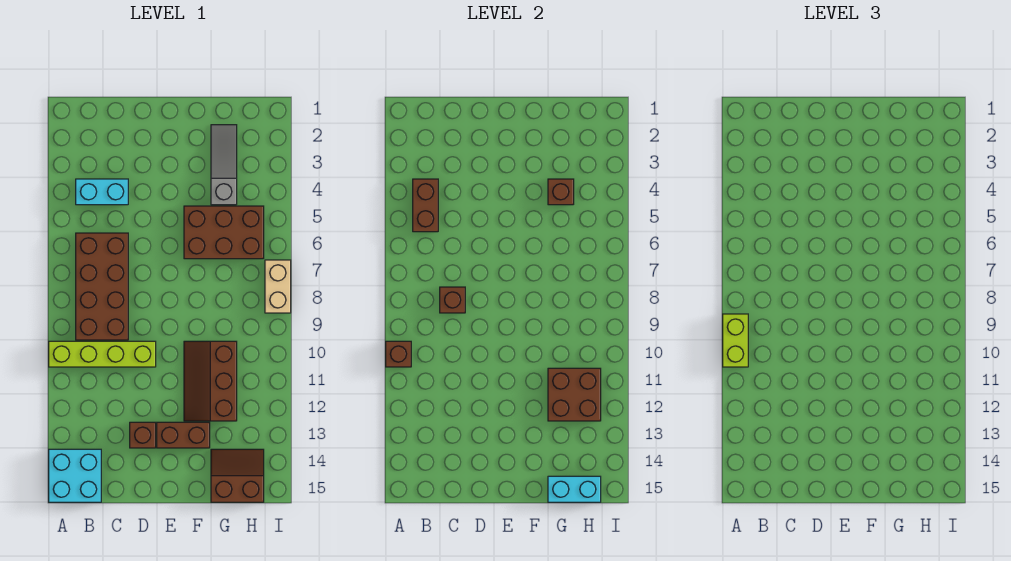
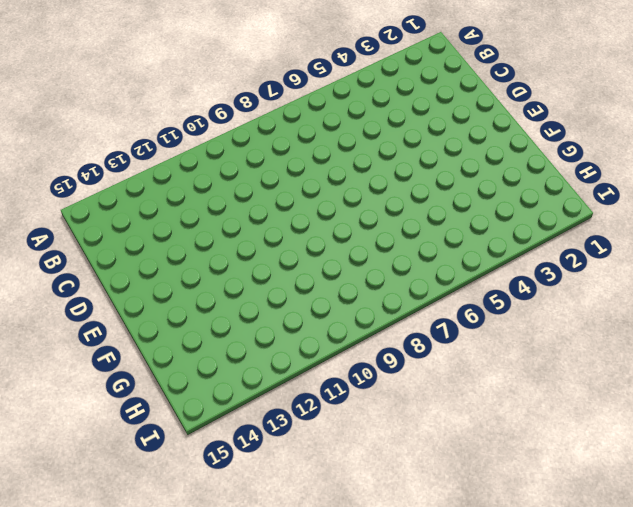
none -> lime brick A10:D10 level 1
none -> cyan brick A14:B15 level 1
none -> cyan brick B4:C4 level 1

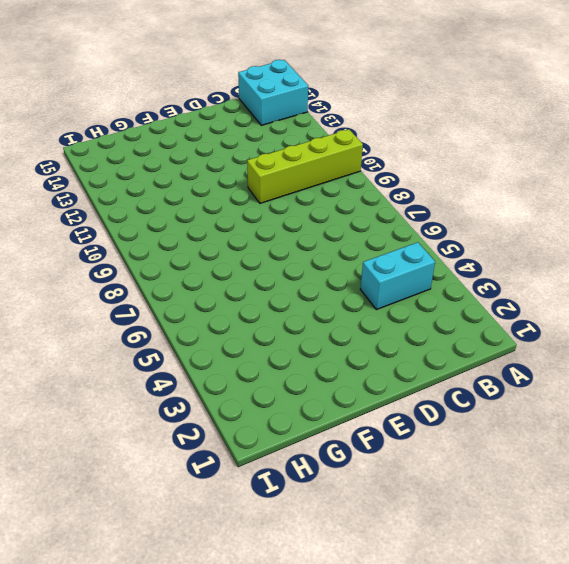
none -> brown brick B6:C9 level 1
none -> brown brick D13 level 1
none -> brown brick E13:F13 level 1

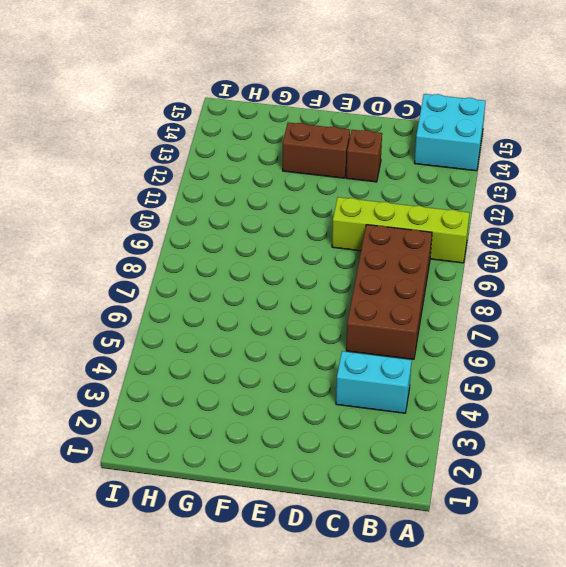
none -> brown brick F5:H6 level 1
none -> brown slope F10:G12 level 1 top G
none -> grey slope G2:G4 level 1 top 4

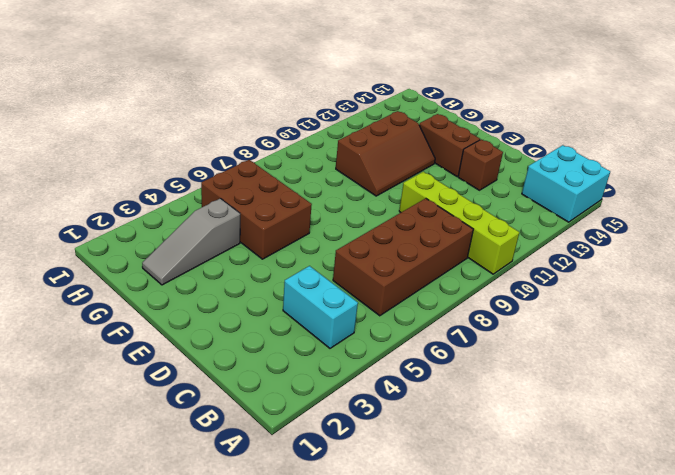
none -> brown slope G14:H15 level 1 top 15
none -> tan brick I7:I8 level 1
none -> brown brick A10 level 2

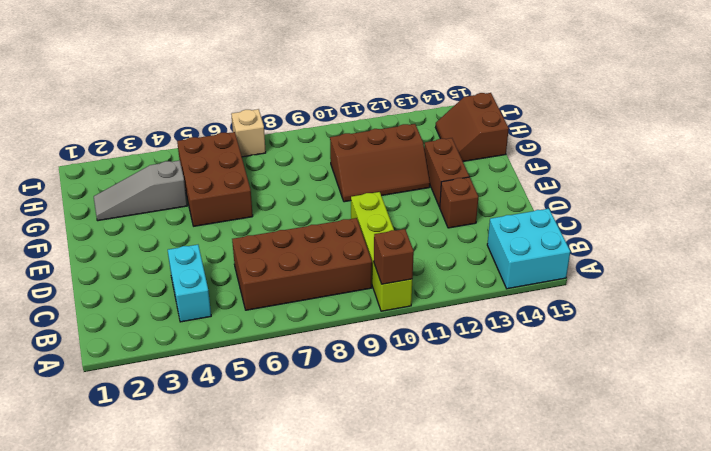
tan brick I7 level 1 -> tan brick I7:I8 level 1
none -> brown brick B4:B5 level 2
none -> brown brick C8 level 2
none -> brown brick G4 level 2

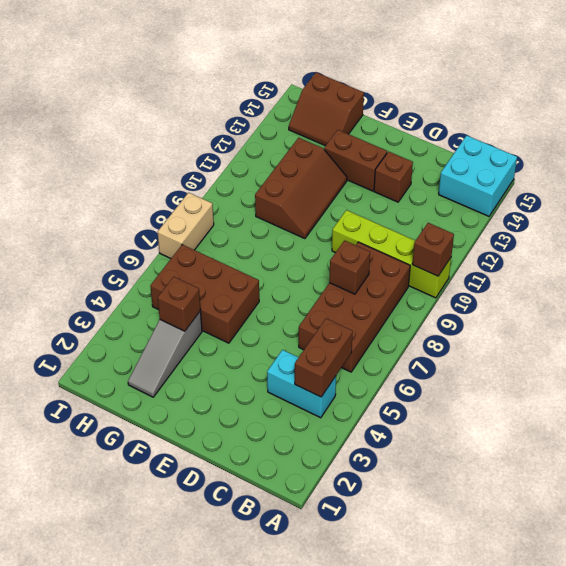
none -> brown brick G11:H12 level 2
none -> cyan brick G15:H15 level 2
none -> lime brick A9:A10 level 3

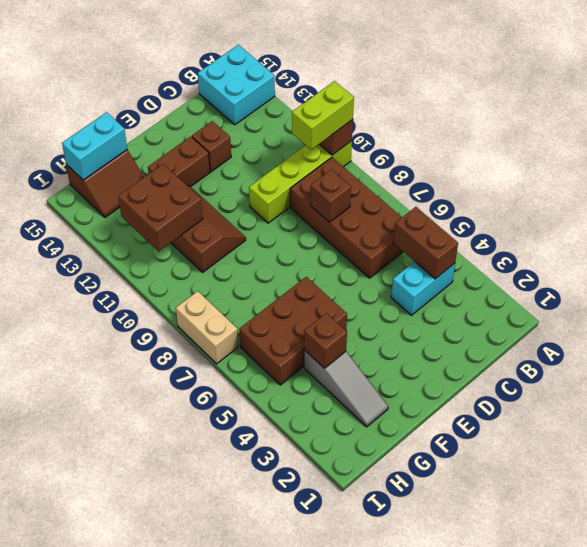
lime brick A10:B10 level 3 -> lime brick A9:A10 level 3

